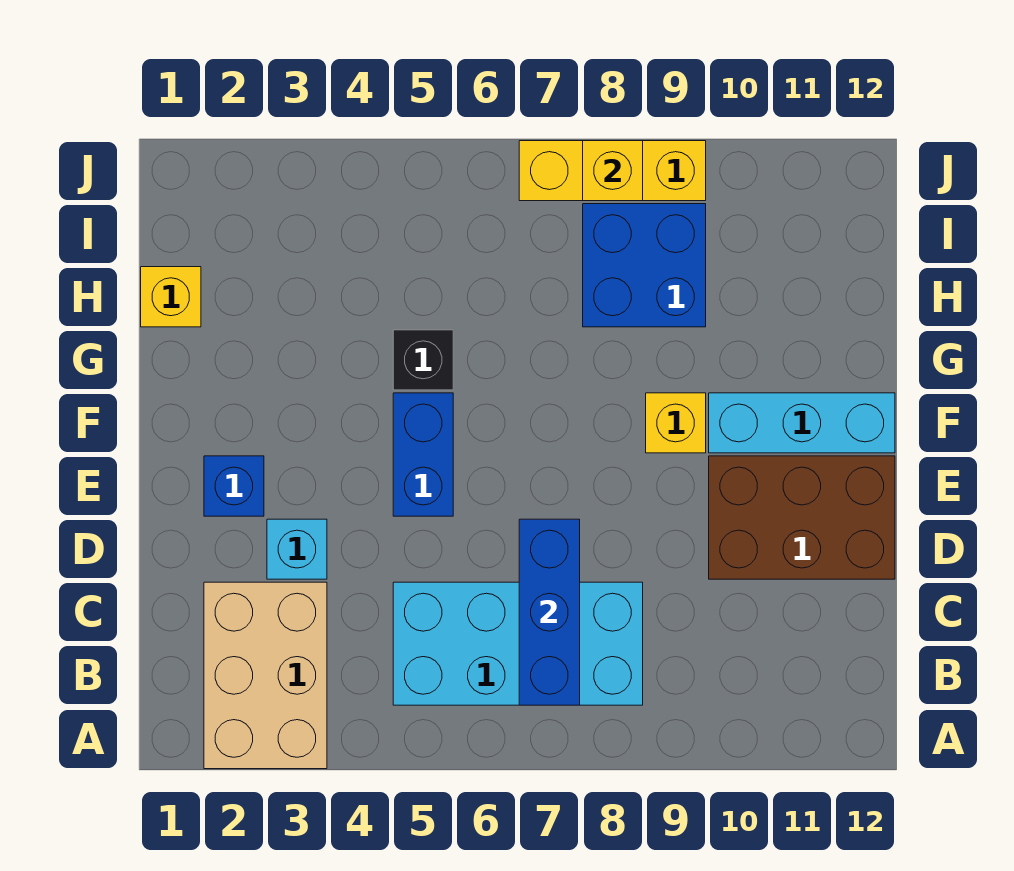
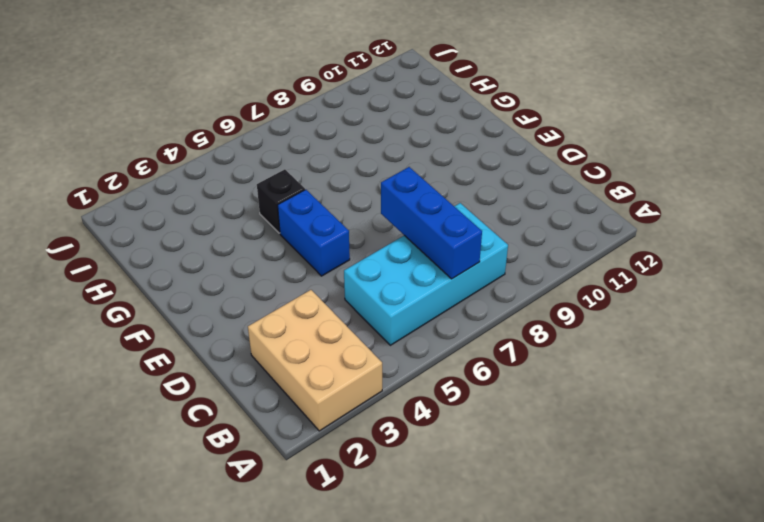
none -> cyan brick D3 level 1
none -> brown brick D10:E12 level 1
none -> blue brick E2 level 1

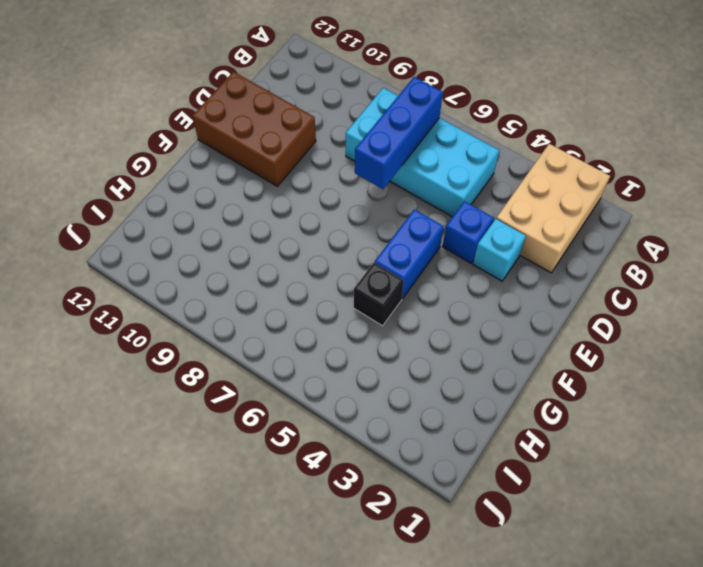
blue brick D4 level 1 -> blue brick E2 level 1
none -> yellow brick F9 level 1
none -> cyan brick F10:F12 level 1
none -> yellow brick H1 level 1

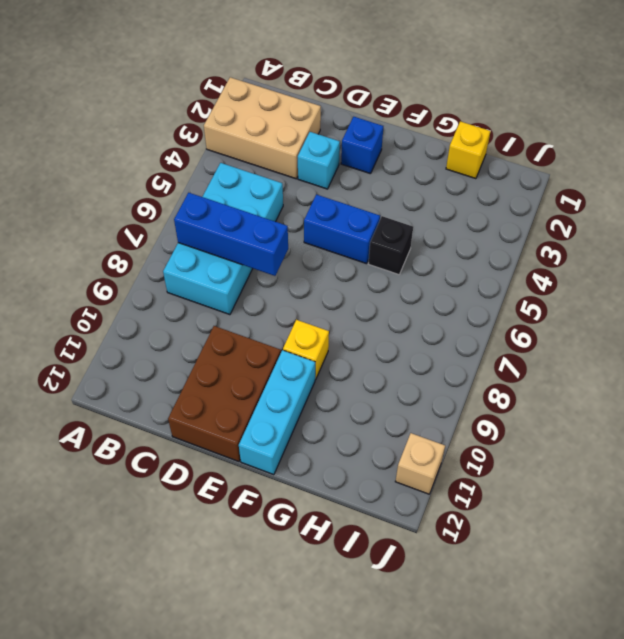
tan brick J11 level 1 -> none
none -> blue brick H8:I9 level 1
none -> yellow brick J7:J9 level 1
none -> yellow brick J8 level 2

